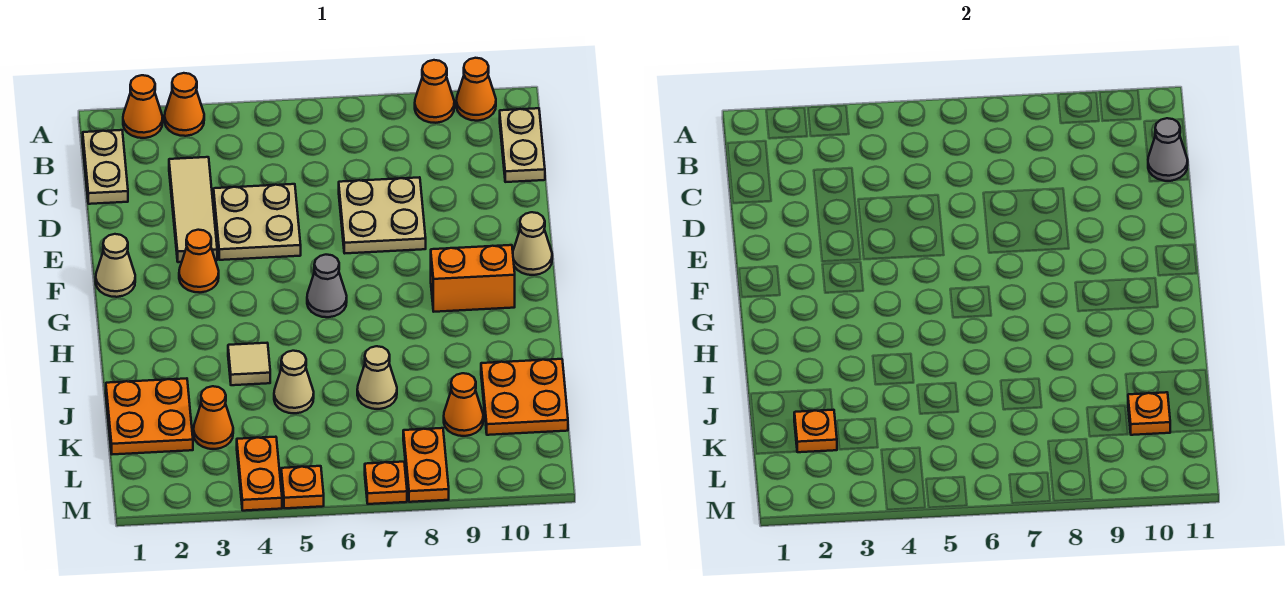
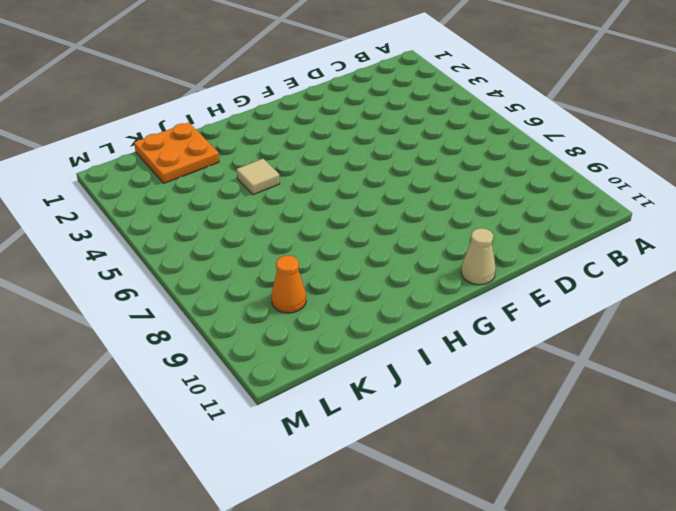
none -> orange cone A2 level 1
none -> orange cone A3 level 1
none -> orange cone A9 level 1

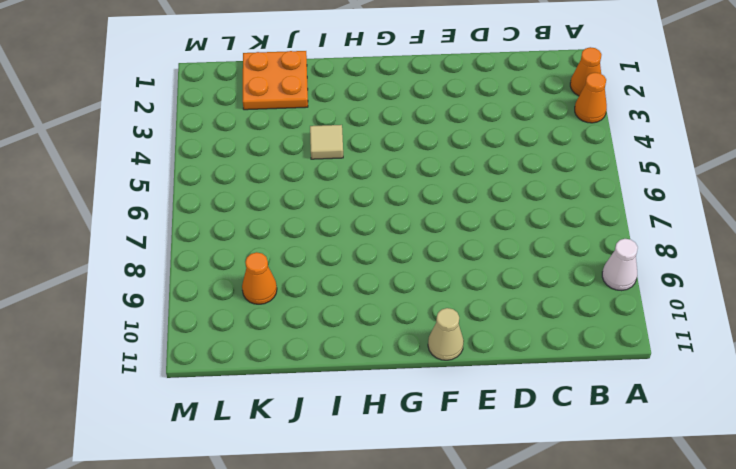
white cone A9 level 1 -> orange cone A9 level 1
none -> orange cone A10 level 1
none -> tan plate B1:C1 level 1
none -> tan plate B11:C11 level 1

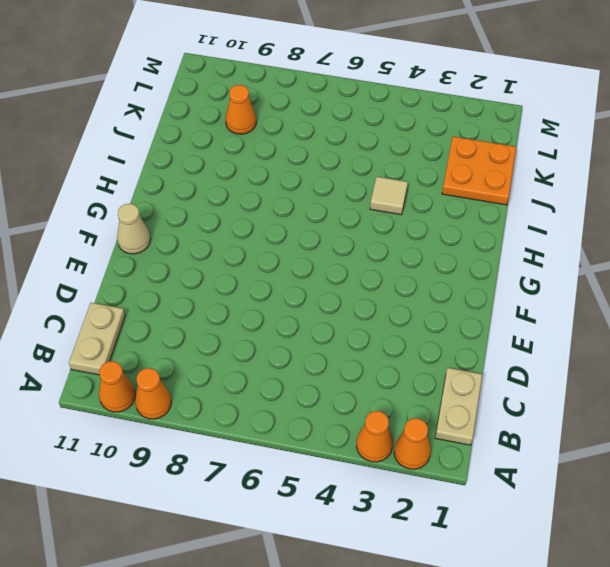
none -> tan tile C3:E3 level 1
none -> tan plate D4:E5 level 1
none -> tan plate D7:E8 level 1

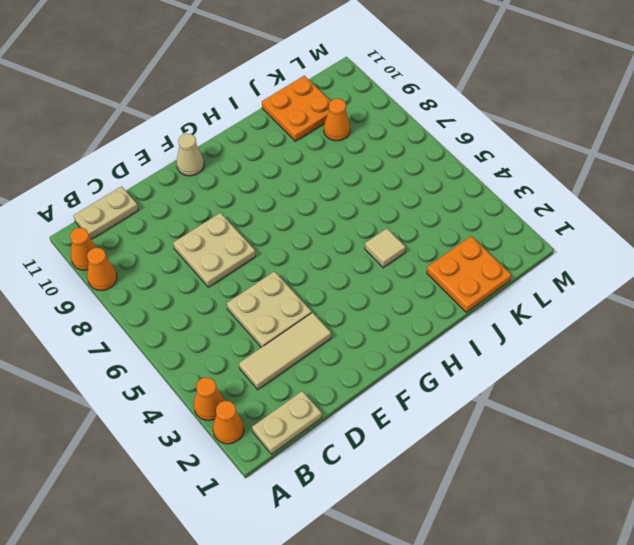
none -> tan cone F1 level 1
none -> orange cone F3 level 1
none -> grey cone G6 level 1

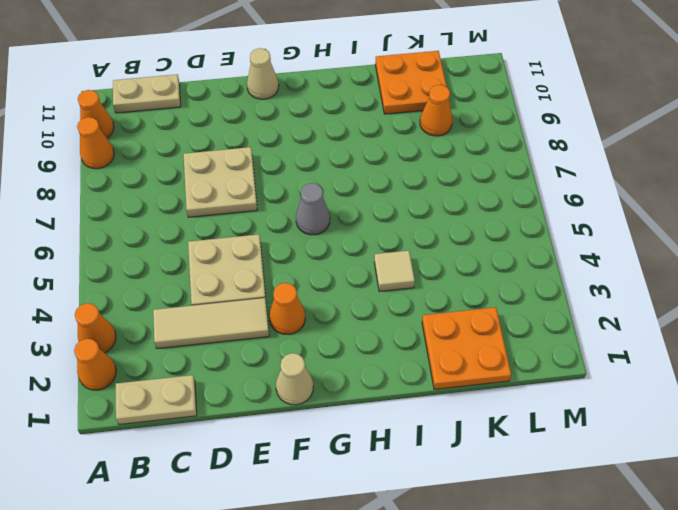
none -> orange brick G9:G10 level 1
none -> tan cone J5 level 1
none -> tan cone J7 level 1

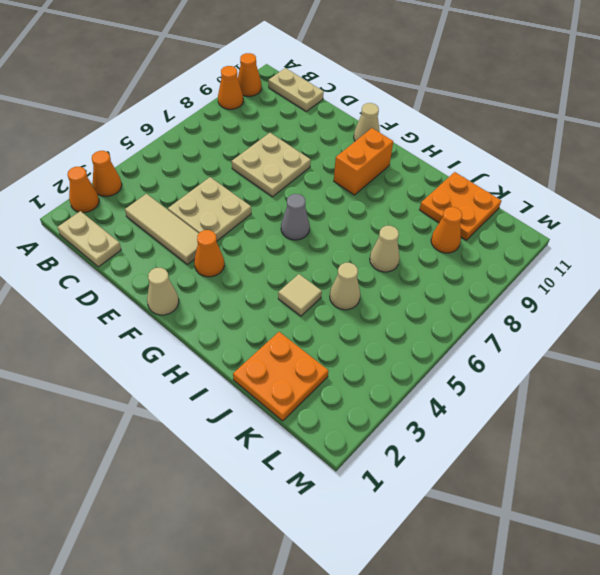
none -> orange cone K3 level 1
none -> orange plate L4:M4 level 1
none -> orange plate L8:M8 level 1

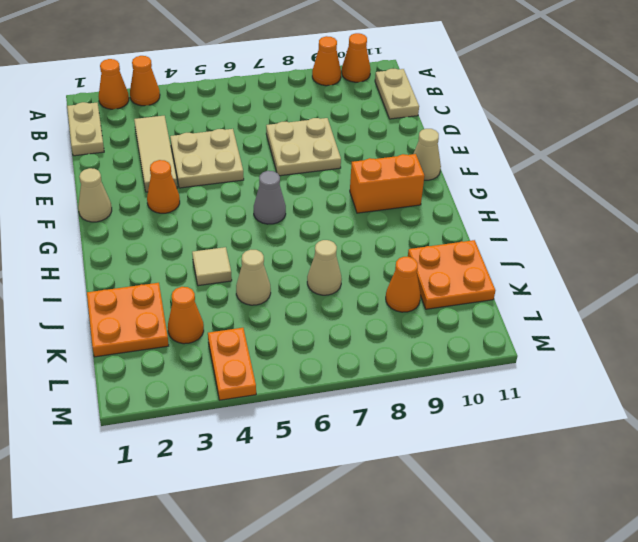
none -> orange plate L8:M8 level 1
none -> orange plate M5 level 1
none -> orange plate M7 level 1

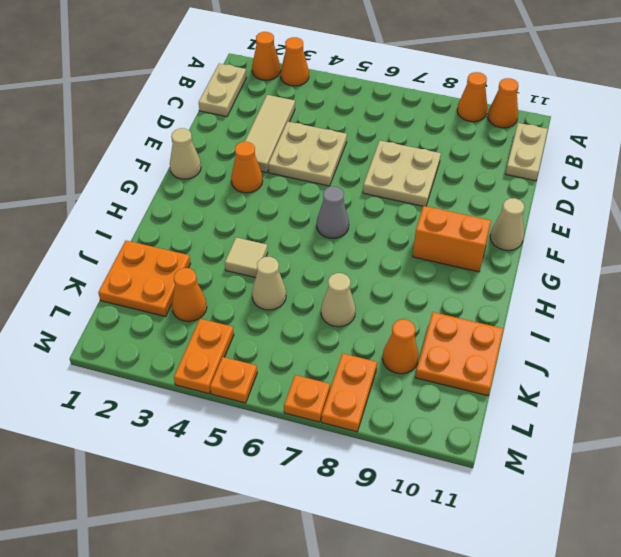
none -> grey cone C11 level 2
none -> orange plate K2 level 2
none -> orange plate K10 level 2

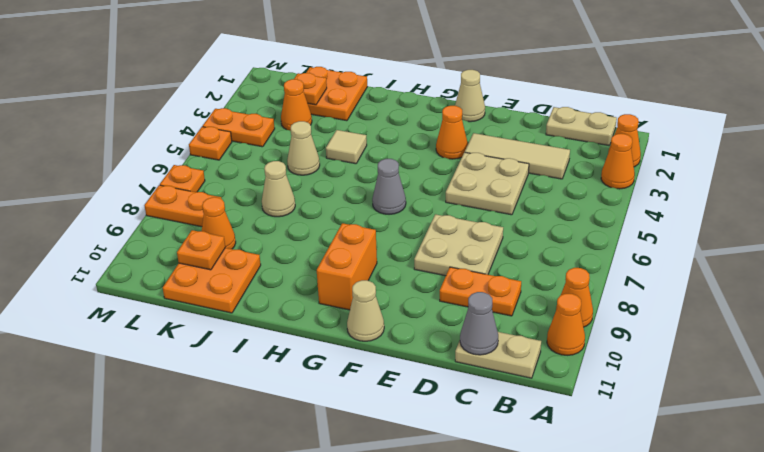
orange plate C9:D9 level 1 -> none

